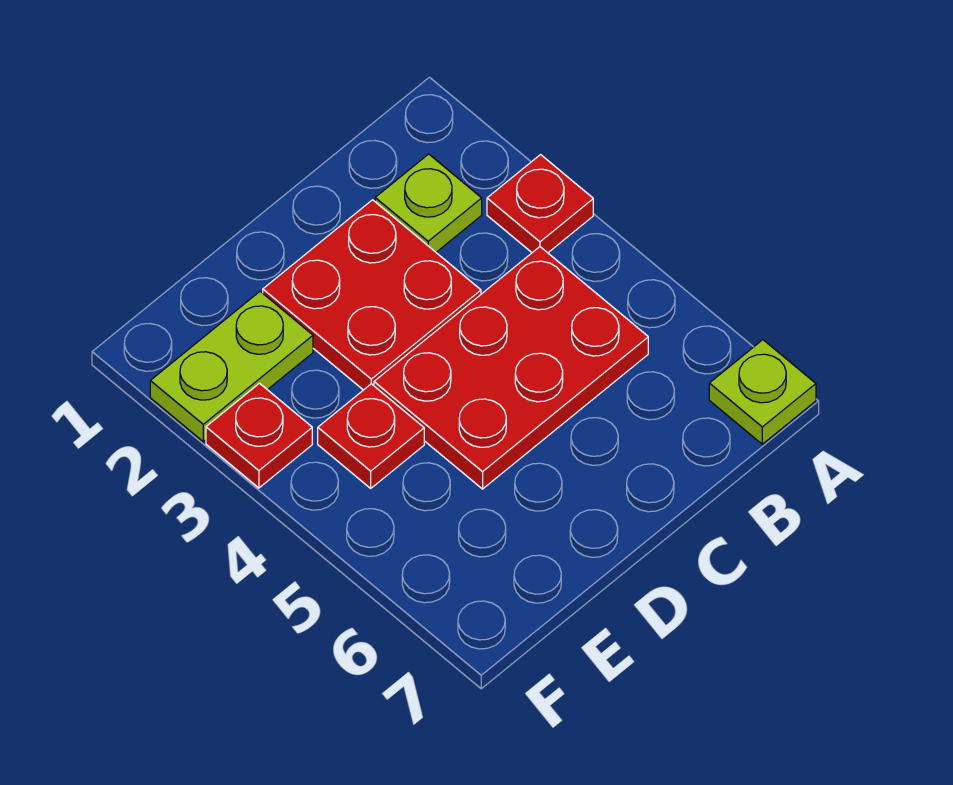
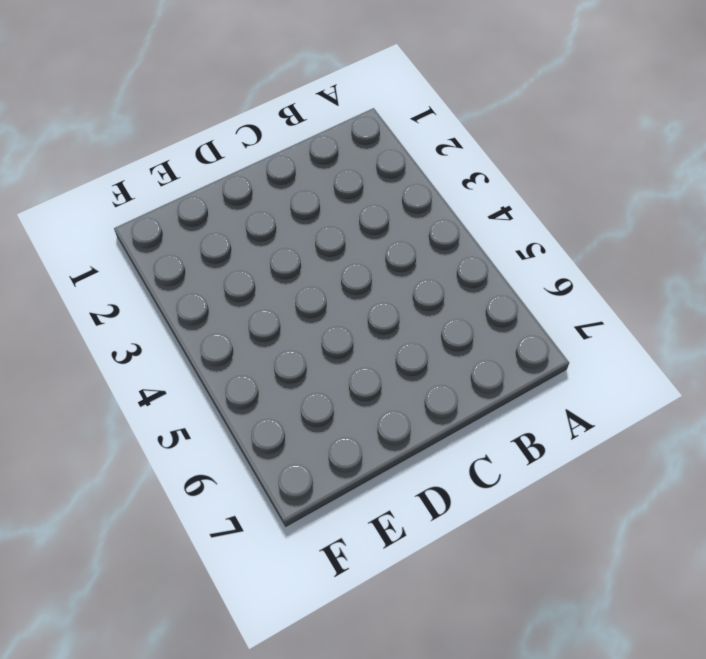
none -> red plate A3 level 1
none -> lime plate A7 level 1

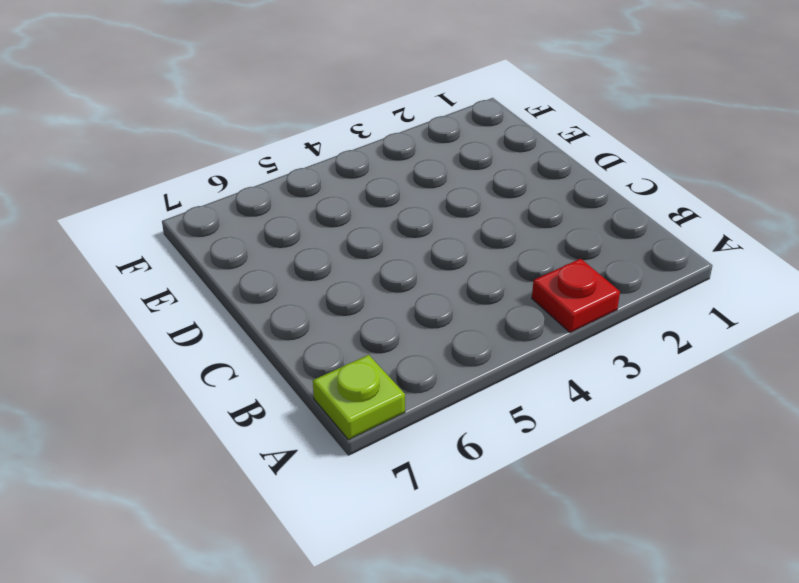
none -> lime plate B2 level 1
none -> red plate B4:D5 level 1

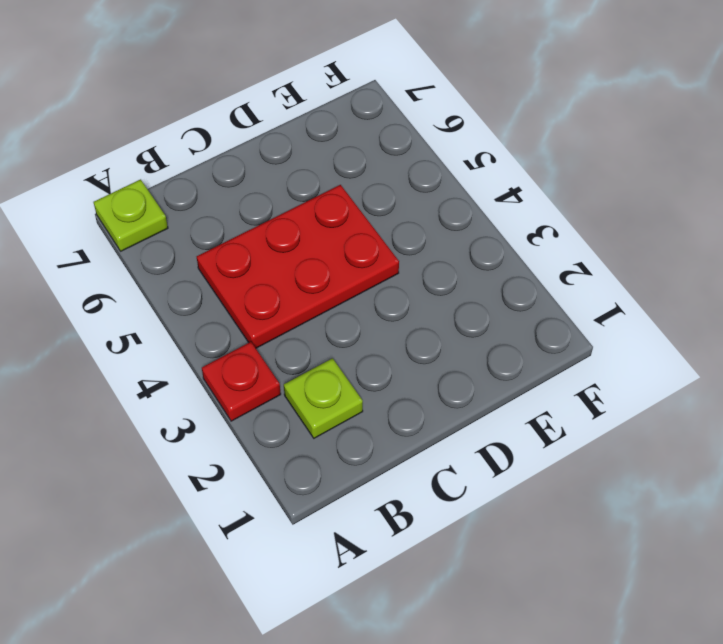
none -> red plate C2:D3 level 1
none -> lime plate E2:F2 level 1

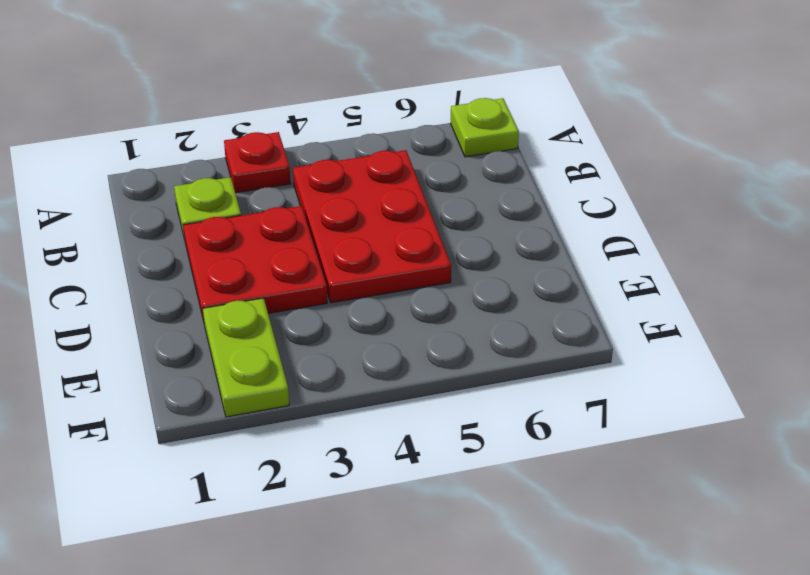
none -> red plate E4 level 1
none -> red plate F3 level 1

